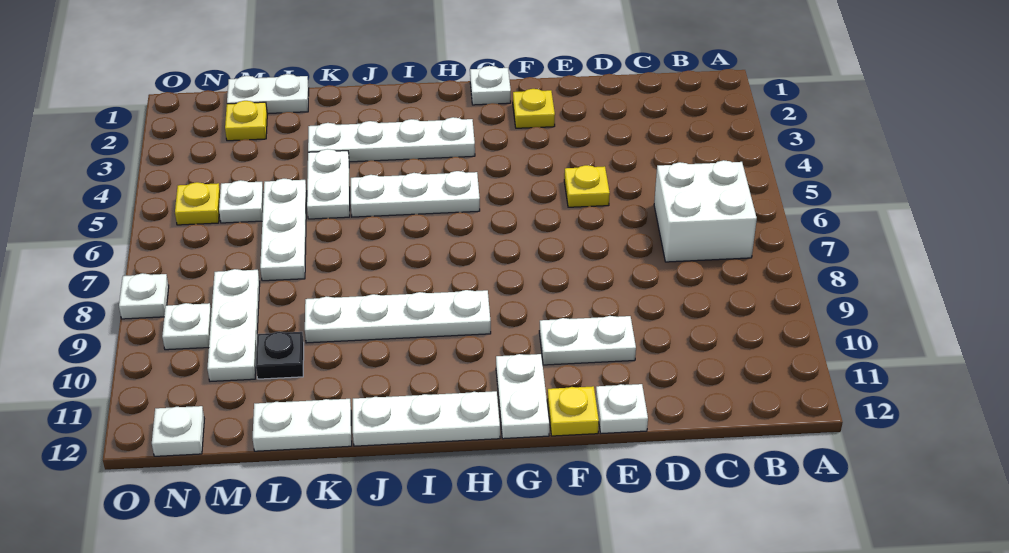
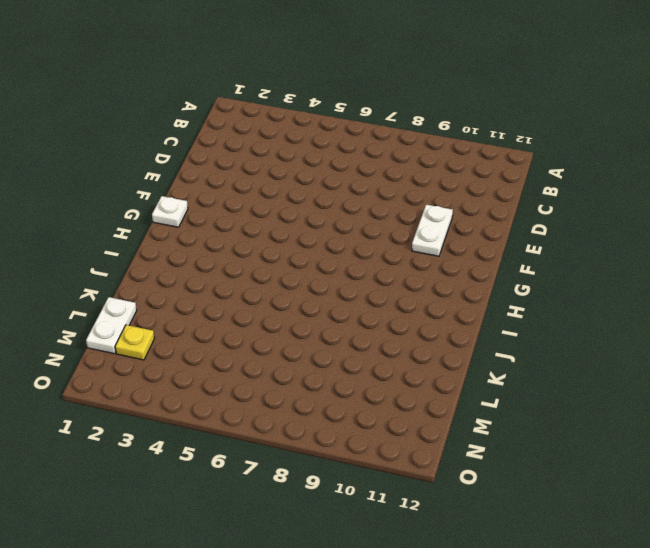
none -> white brick B6:C7 level 1
none -> yellow plate E5 level 1
none -> white plate E12 level 1

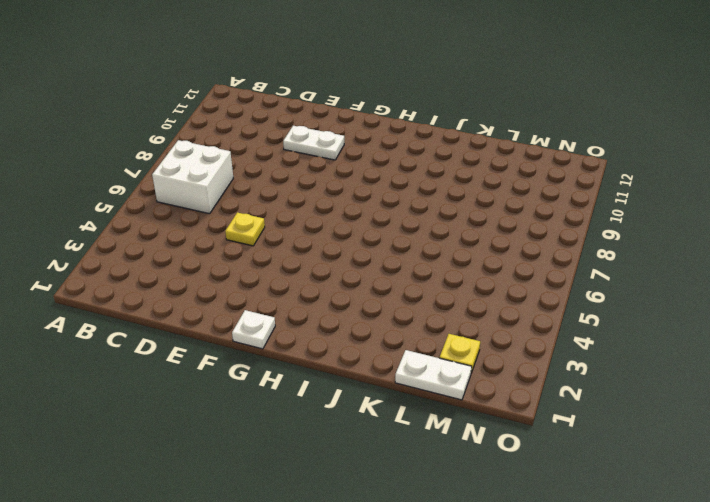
none -> white plate E12 level 1
none -> yellow plate F2 level 1
none -> yellow plate F12 level 1

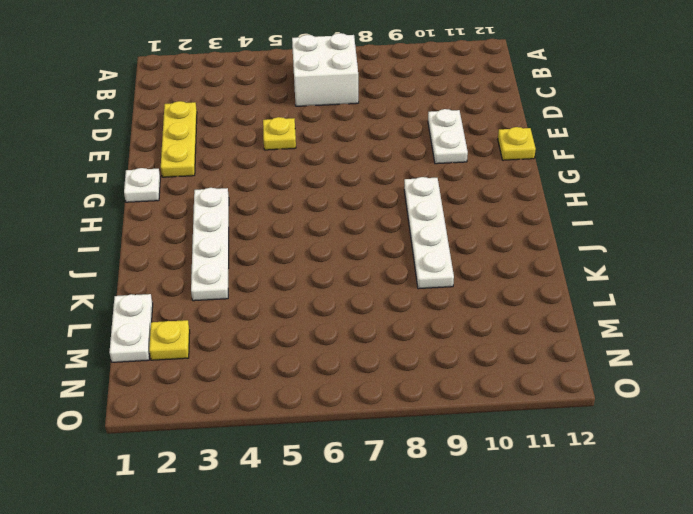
yellow plate D2:F2 level 1 -> yellow plate F2 level 1
none -> white plate E12 level 1
none -> white plate G11:G12 level 1
none -> white plate H5:J5 level 1

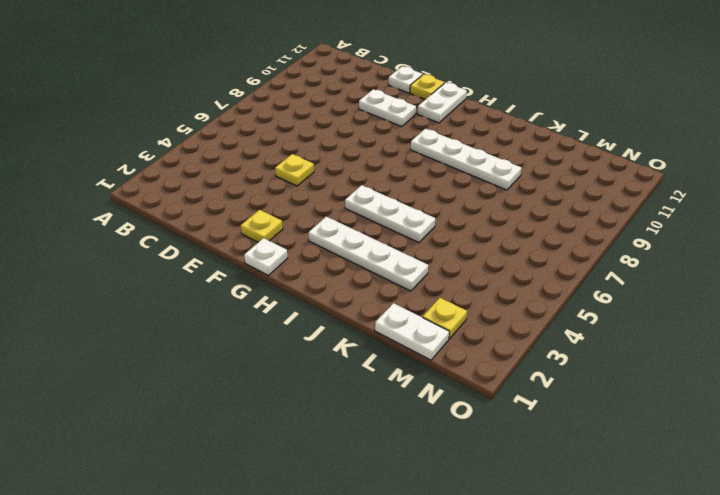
none -> white brick B6:C7 level 1
none -> white plate H12:J12 level 1
none -> white plate K4:K5 level 1

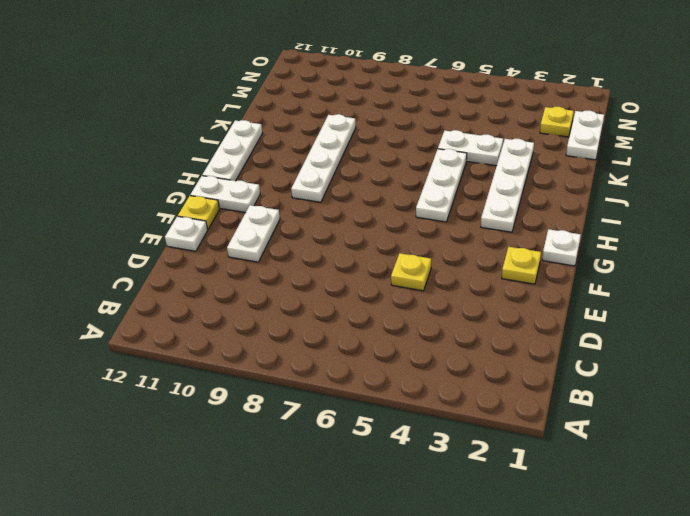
none -> white brick B6:C7 level 1
none -> white plate K12:L12 level 1
none -> white plate L5:L7 level 1

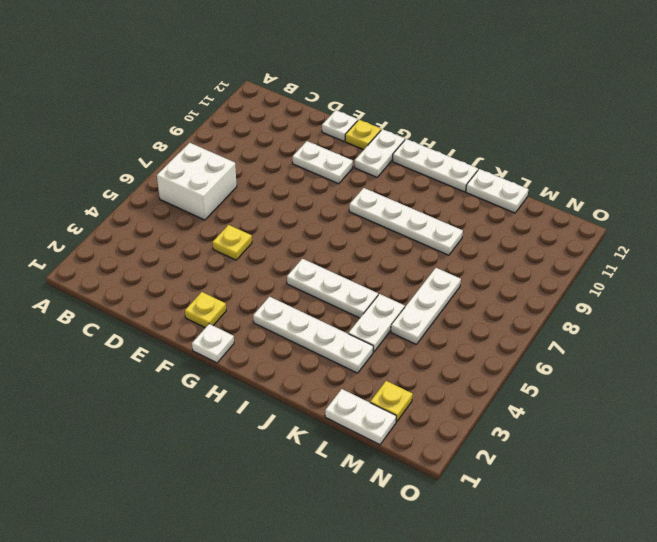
none -> black plate L10 level 1
none -> white plate M5 level 1
none -> white plate M8:M10 level 1

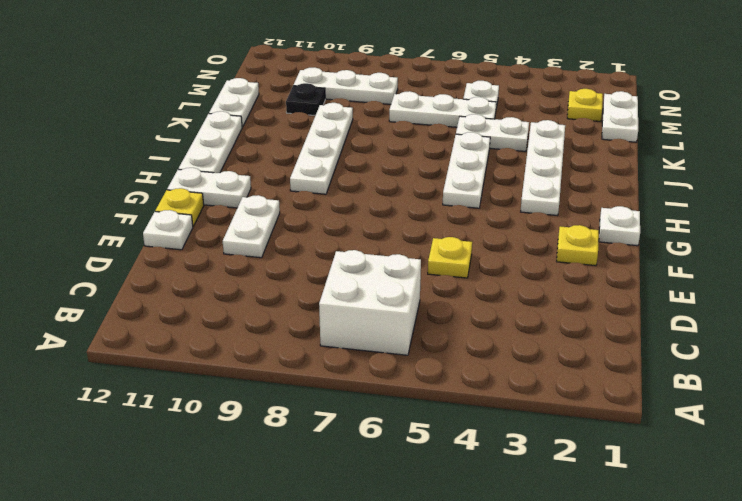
none -> yellow plate N5 level 1
none -> white plate N9 level 1
none -> white plate N12 level 1

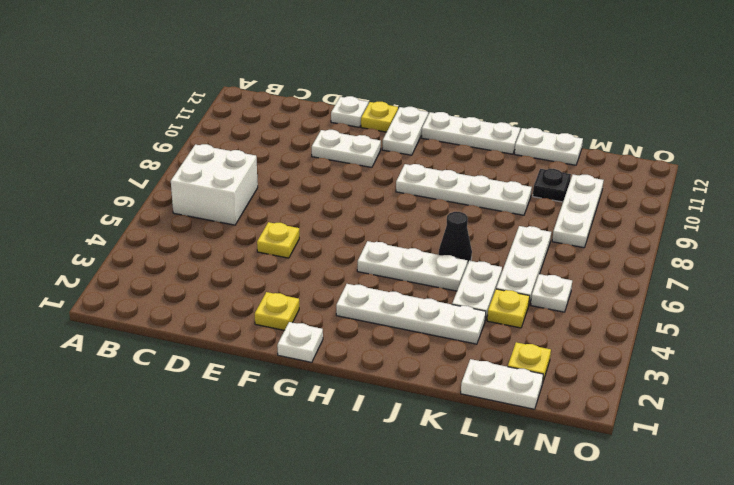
black cone J6 level 1 -> none
yellow plate L4 level 1 -> yellow plate N5 level 1
none -> white plate N9 level 1
none -> white plate N12 level 1
none -> white plate O8 level 1

